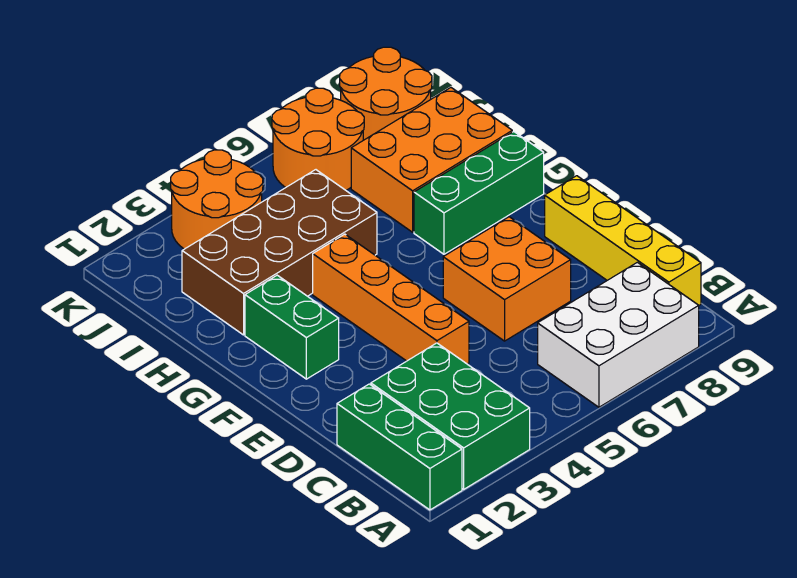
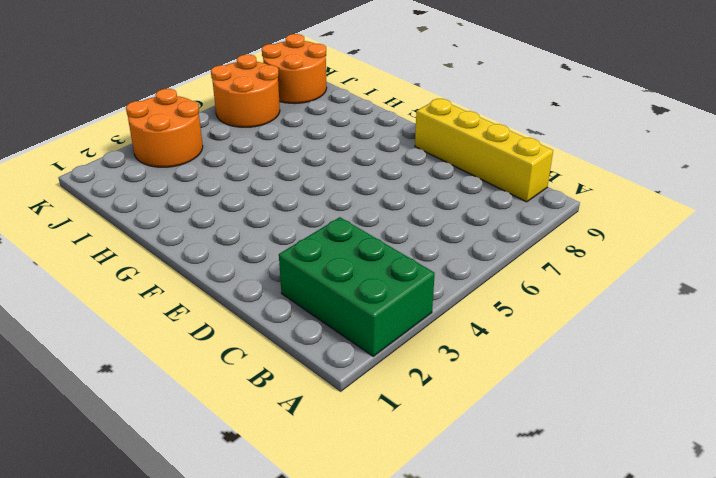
none -> green brick A1:C1 level 1
none -> white brick A6:B8 level 1
none -> orange brick D4:G4 level 1

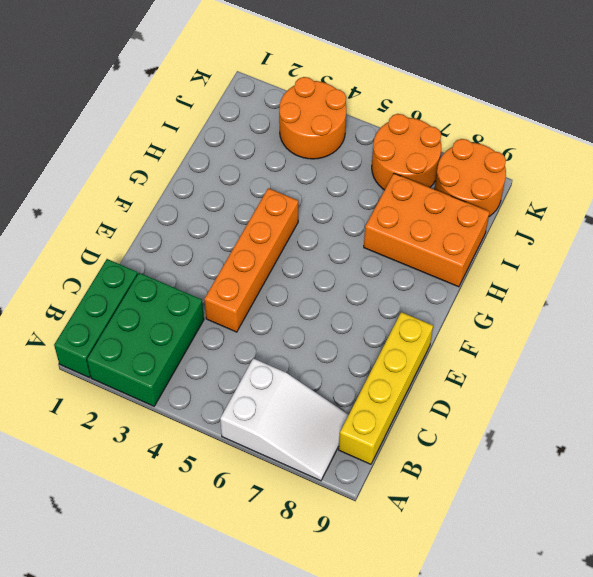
white slope A6:B8 level 1 top 6 -> white brick A6:B8 level 1
none -> orange brick D6:E7 level 1
none -> green brick F2:G2 level 1
none -> green brick G7:G9 level 1

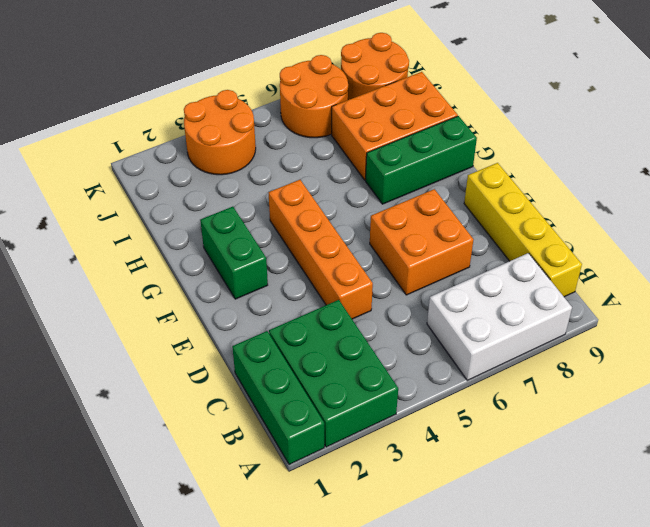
none -> brown brick H2:I5 level 1

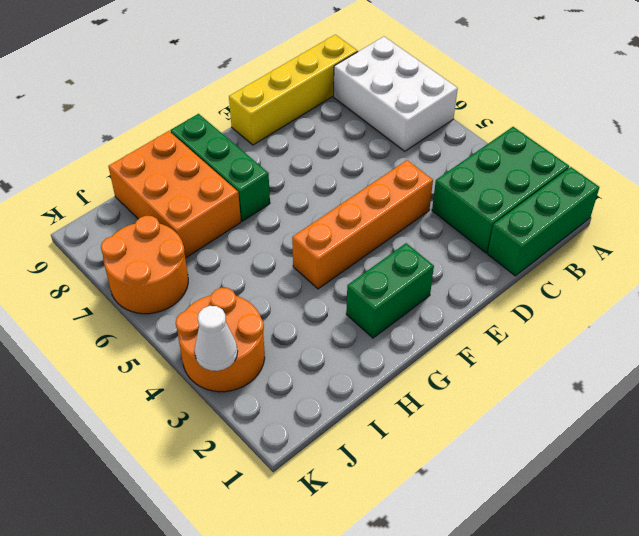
white cone K3 level 2 -> none
none -> orange brick D6:E7 level 1
none -> brown brick H2:I5 level 1
none -> orange round brick J8:K9 level 1

